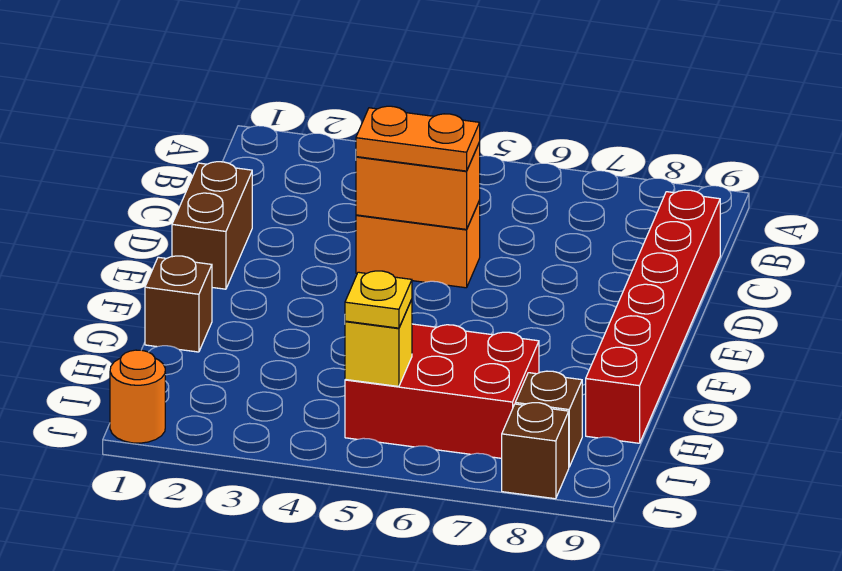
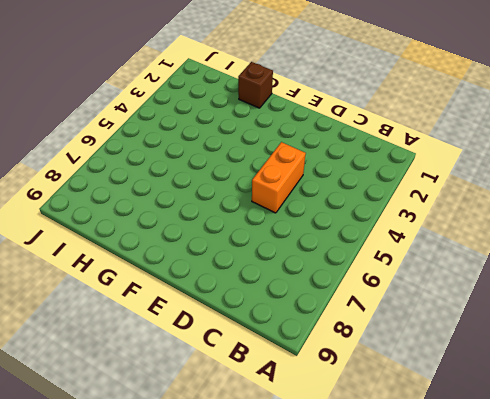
none -> red brick C9:H9 level 1
none -> brown brick D1:E1 level 1
none -> red brick H5:I7 level 1

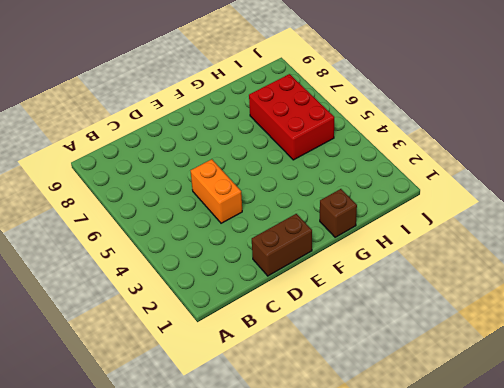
none -> red brick C9:H9 level 1
none -> brown brick I8 level 1
none -> orange round brick J1 level 1

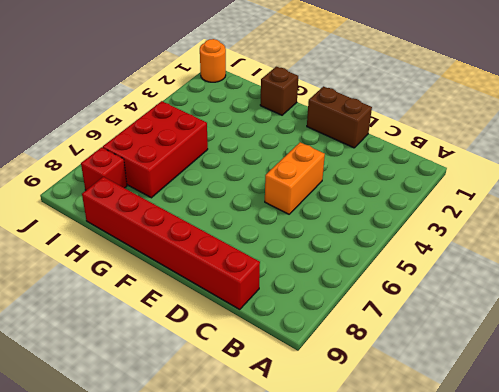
red brick I8 level 1 -> brown brick I8 level 1
none -> brown brick J8 level 1
none -> orange brick D4:D5 level 2
none -> yellow brick I5 level 2

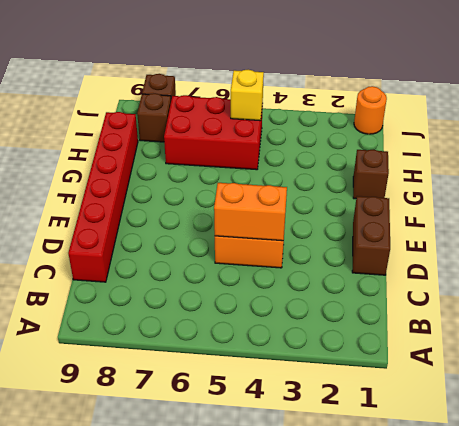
none -> orange plate D4:D5 level 3
none -> yellow plate I5 level 3

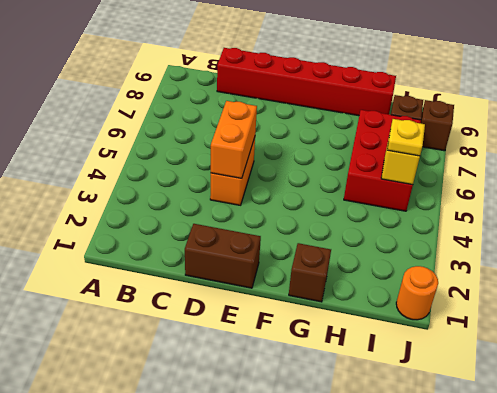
none -> orange plate D4:D5 level 3

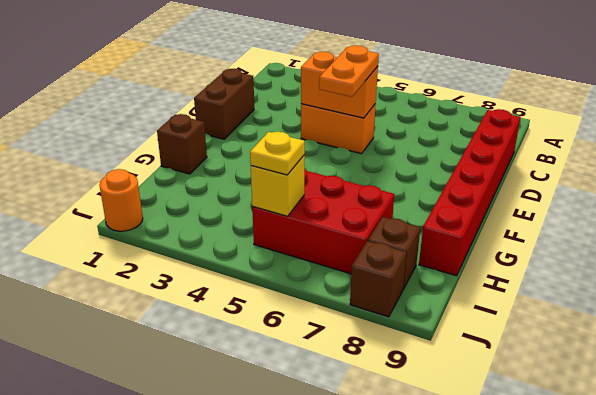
orange plate D5:E5 level 3 -> orange plate D4:D5 level 3

